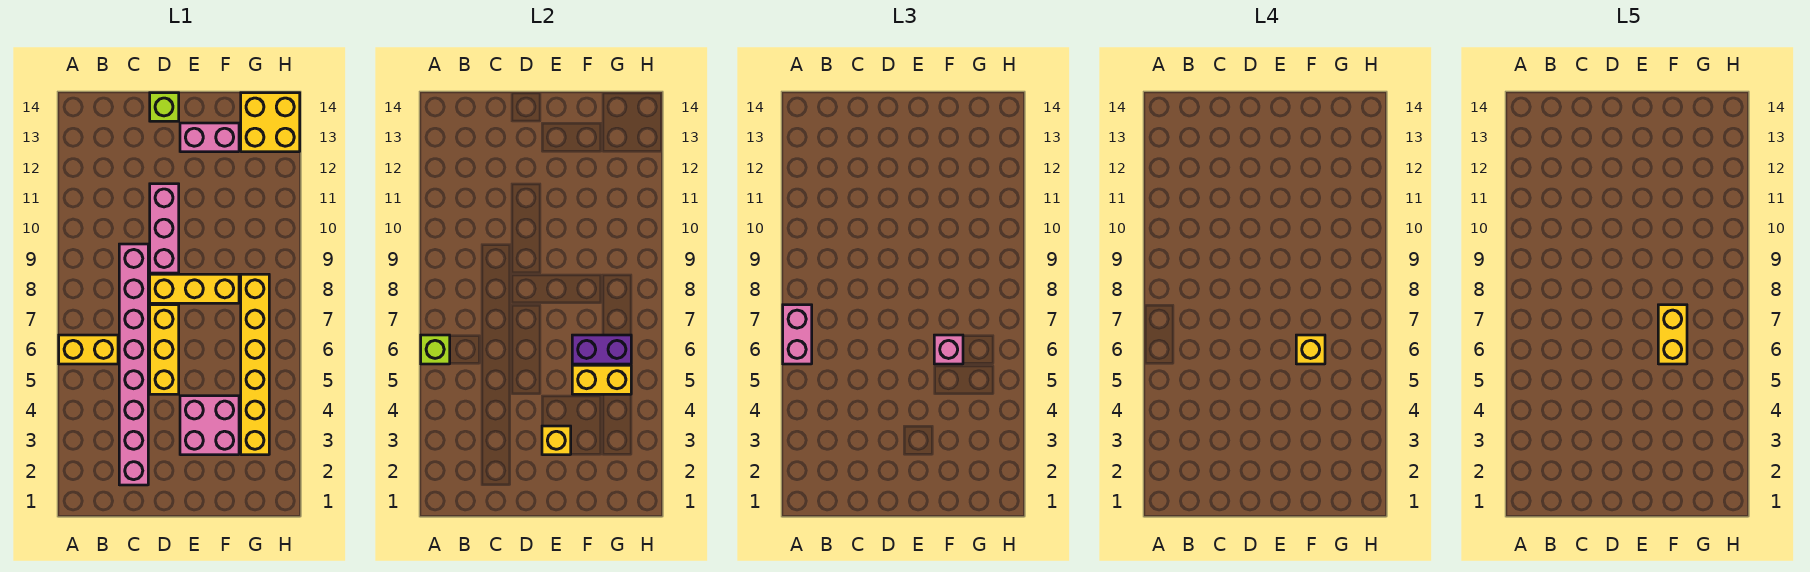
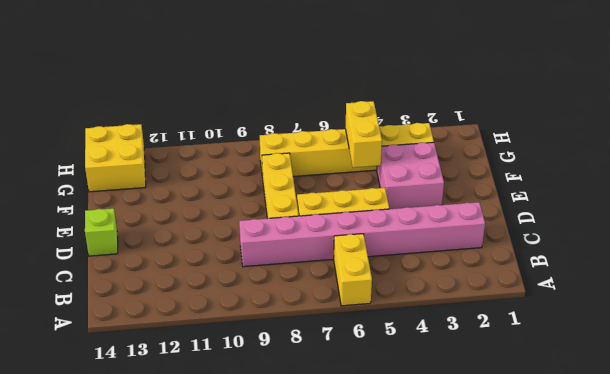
none -> pink brick D9:D11 level 1
none -> pink brick E13:F13 level 1
none -> lime brick A6 level 2

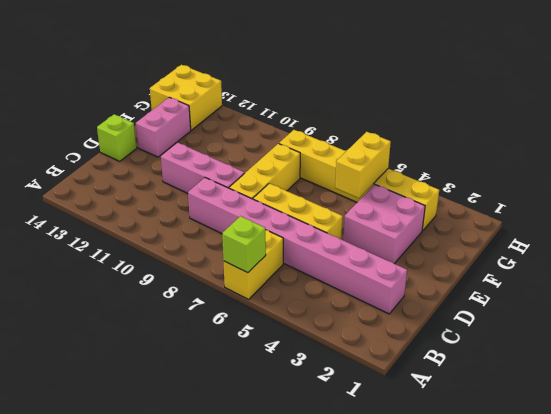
none -> yellow brick E3 level 2
none -> purple brick F6:G6 level 2
none -> pink brick A6:A7 level 3

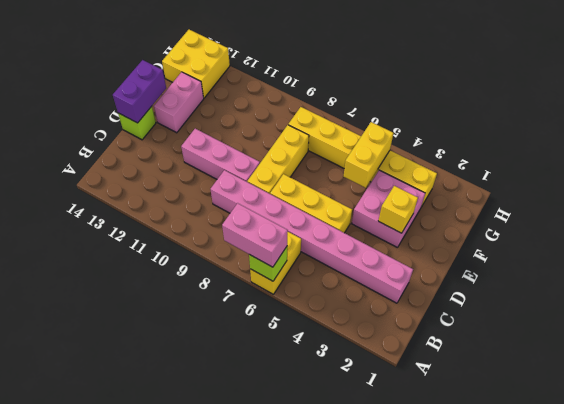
purple brick D14:E14 level 2 -> purple brick F6:G6 level 2
none -> pink brick F6 level 3
none -> yellow brick F6 level 4
none -> yellow brick F6:F7 level 5

